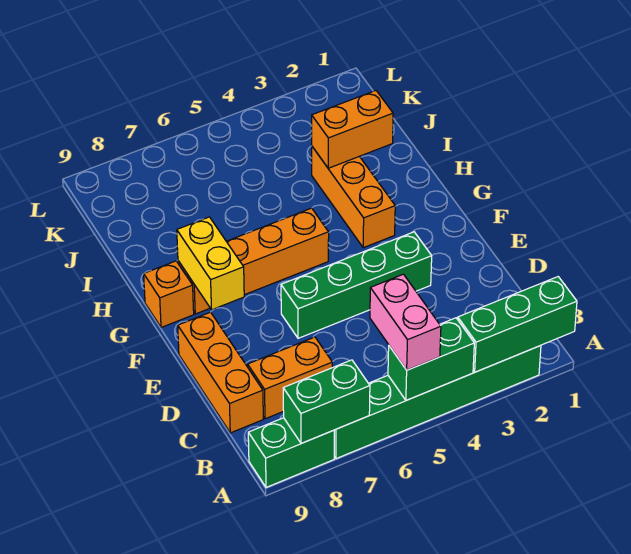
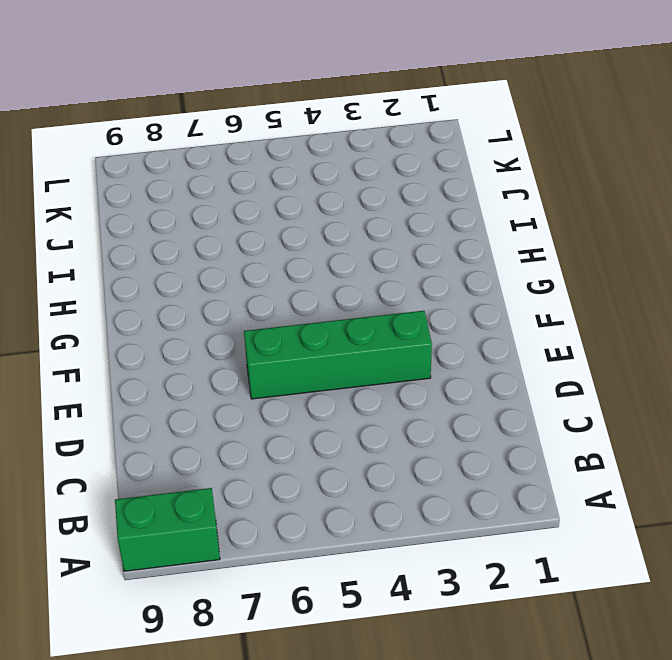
none -> green brick A2:A7 level 1
none -> orange brick C7:C8 level 1
none -> orange brick C9:E9 level 1

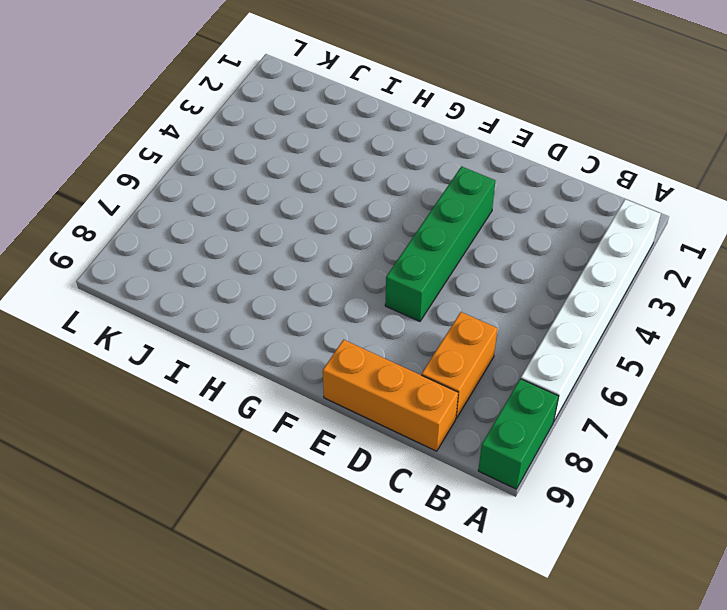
white brick A2:A7 level 1 -> green brick A2:A7 level 1
none -> orange brick G3:I3 level 1
none -> orange brick G5:G8 level 1
none -> orange brick G9 level 1

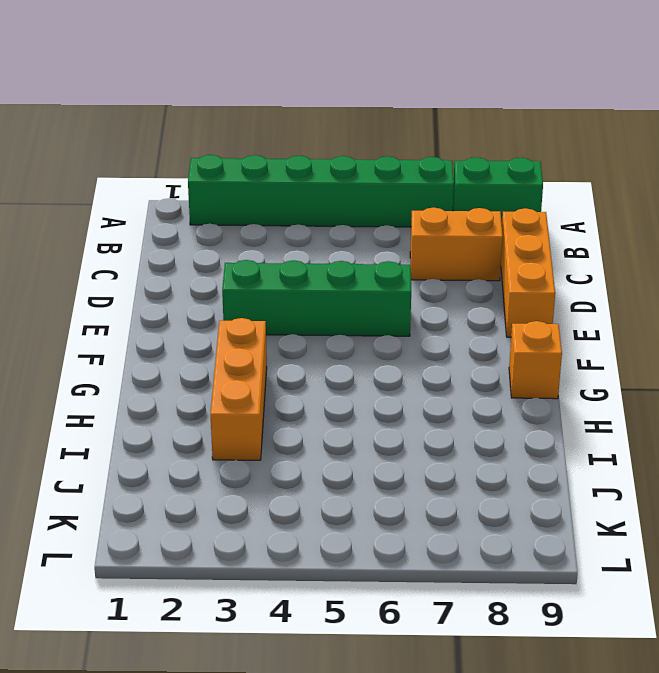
none -> orange brick G5:G8 level 1
none -> green brick A1:A3 level 2
none -> green brick A4:A5 level 2

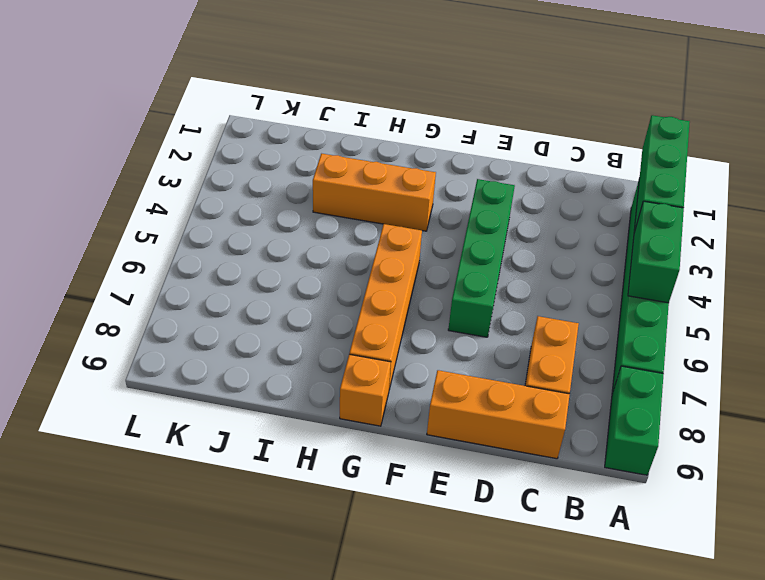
none -> green brick A7:A8 level 2
none -> yellow brick F8:G8 level 2
none -> orange brick I2:I3 level 2

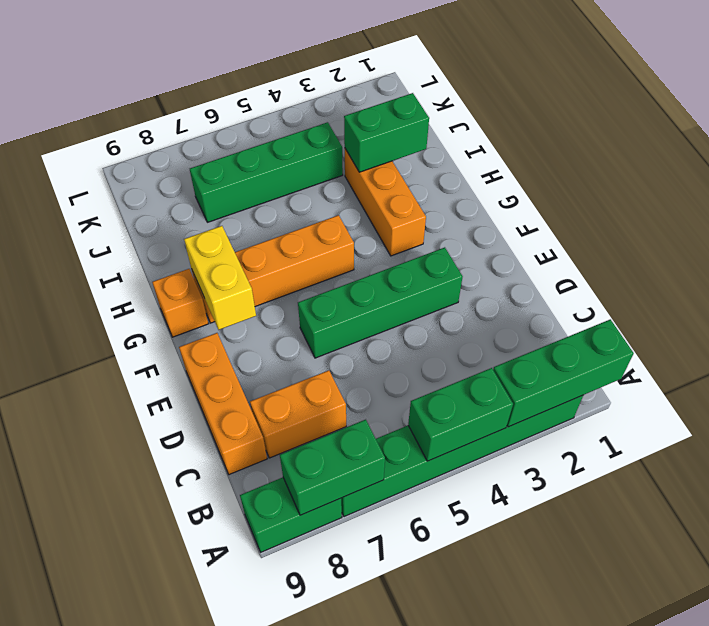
green brick I2:I3 level 2 -> orange brick I2:I3 level 2
green brick J4:J7 level 1 -> none
none -> pink brick A5:B5 level 3

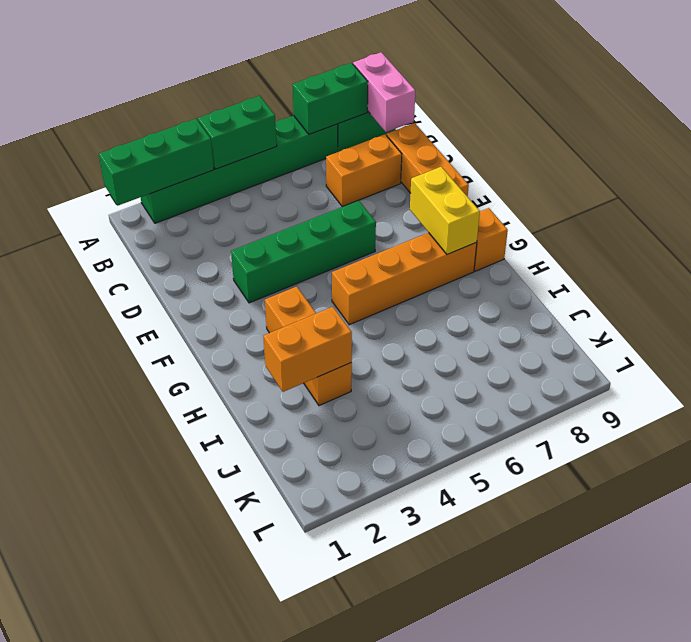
pink brick A9:B9 level 2 -> pink brick A5:B5 level 3

